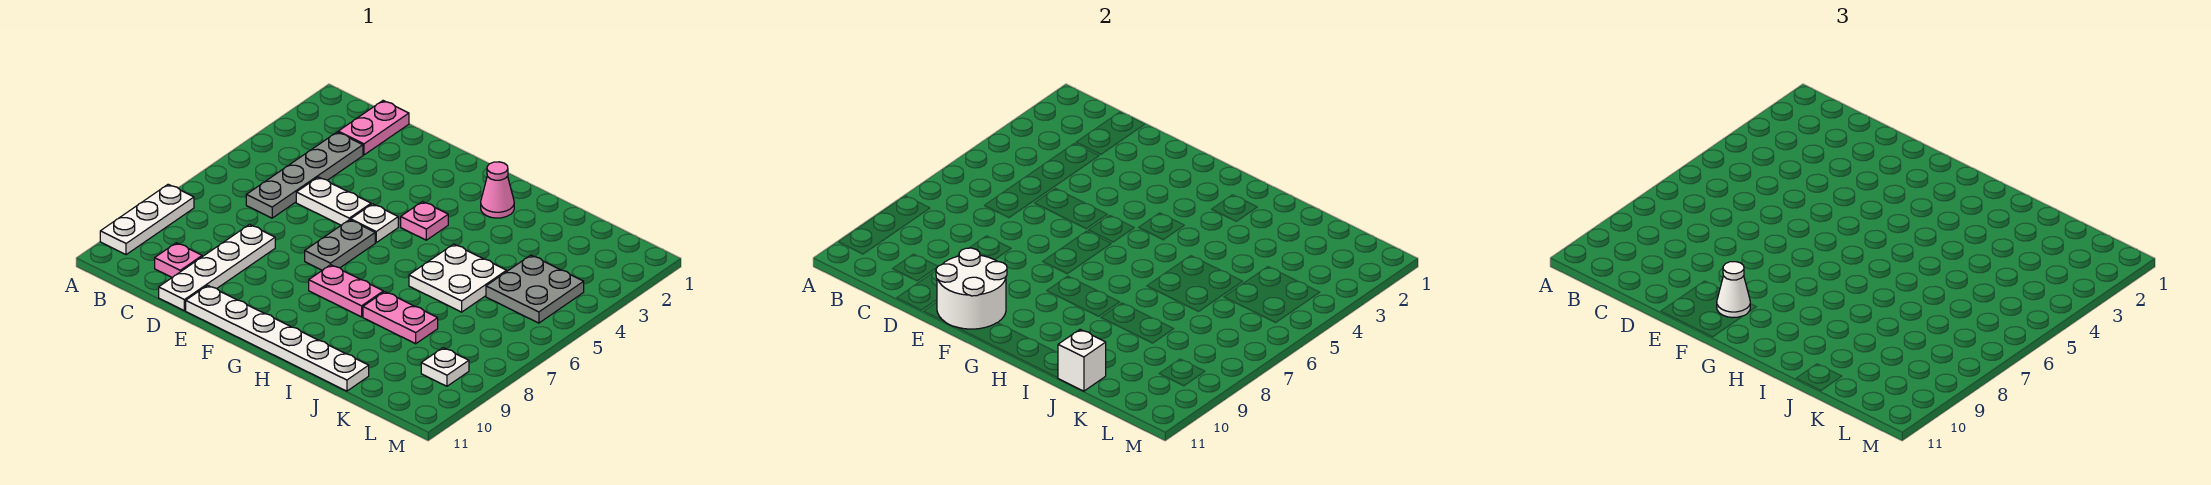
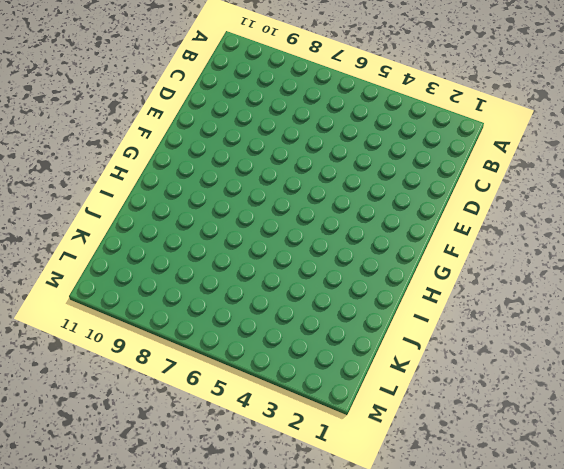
none -> white plate A8:A10 level 1
none -> pink plate C1:C2 level 1
none -> grey plate C3:C6 level 1

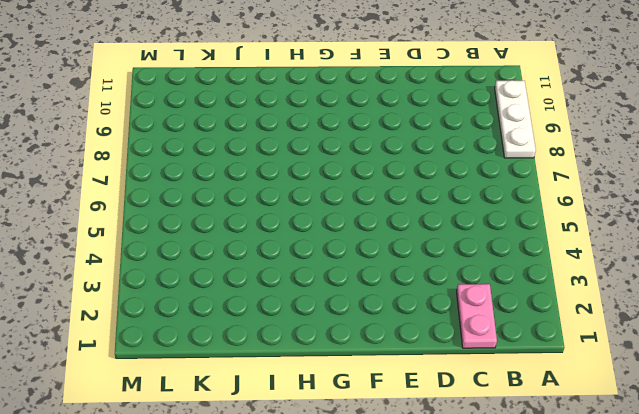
none -> grey plate C3:C6 level 1
none -> pink plate C10 level 1
none -> white plate D5:E5 level 1

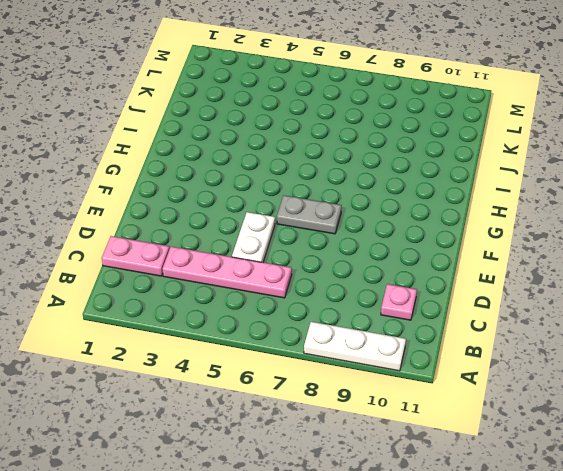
pink plate C3:C6 level 1 -> grey plate C3:C6 level 1
none -> white plate D8:D11 level 1
none -> white plate E11:J11 level 1
none -> white plate F5 level 1

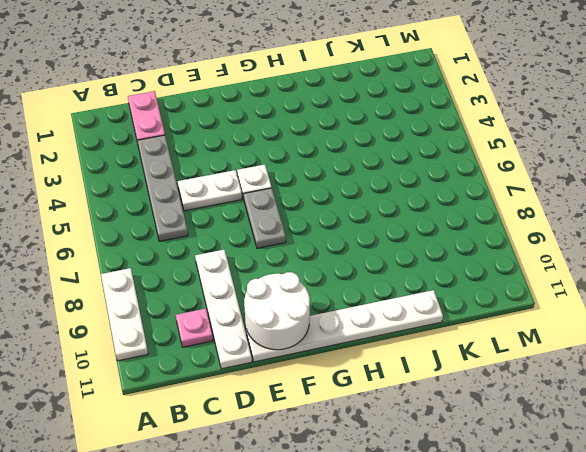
none -> pink plate G4 level 1
none -> pink plate G8:H8 level 1
none -> pink cone H2 level 1

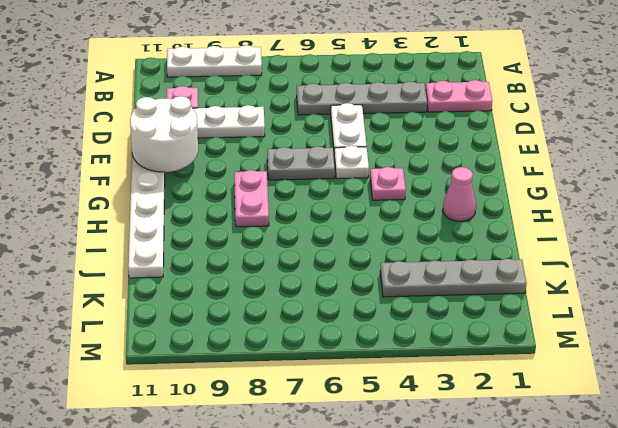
grey plate K1:K4 level 1 -> grey plate K4:L5 level 1
none -> white plate I5:J6 level 1
none -> pink plate I8:J8 level 1
none -> white plate L9 level 1

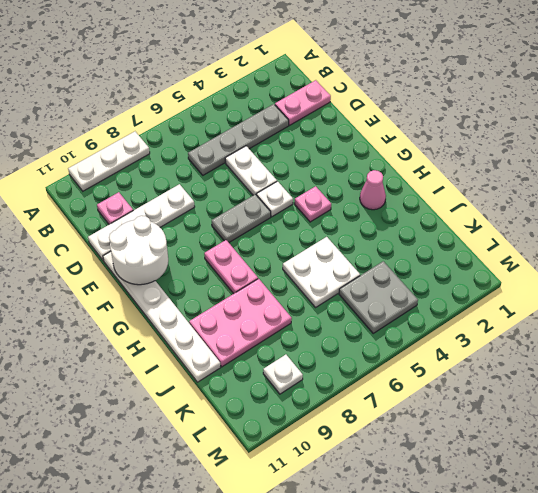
pink plate I8:J10 level 1 -> pink plate I8:J8 level 1
none -> white brick J11 level 2
none -> white cone F10 level 3

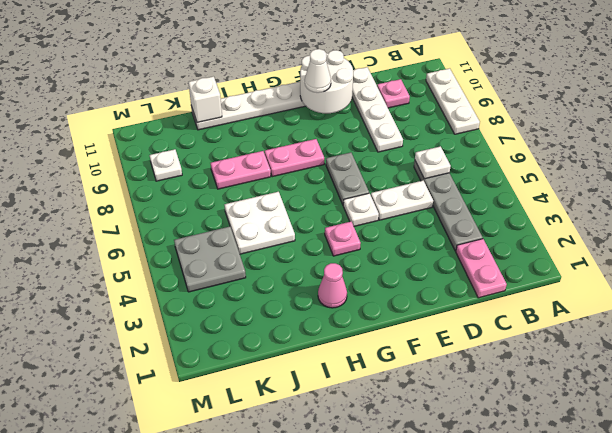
white plate C6 level 2 -> none

